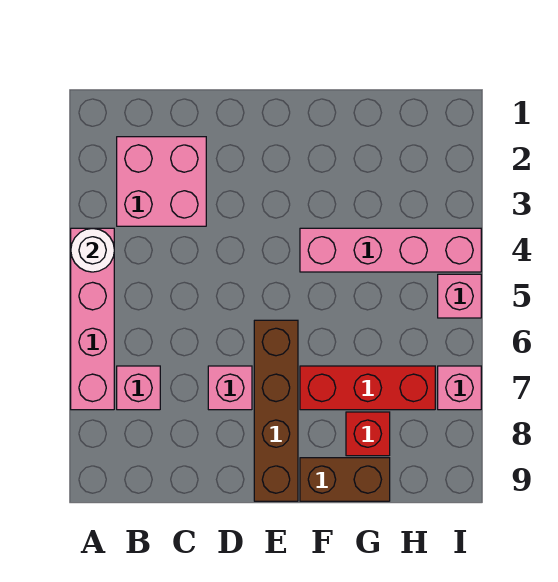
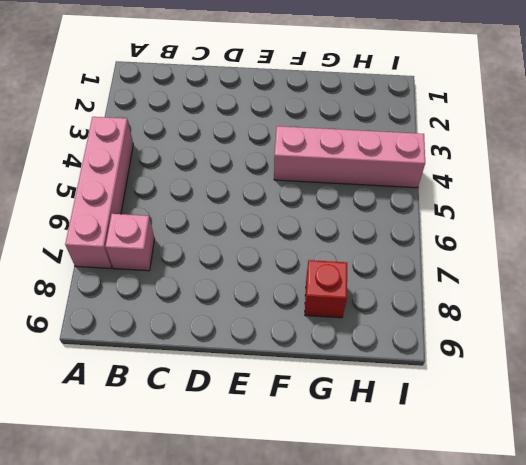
none -> pink brick B2:C3 level 1
none -> pink brick D7 level 1
none -> brown brick E6:E9 level 1

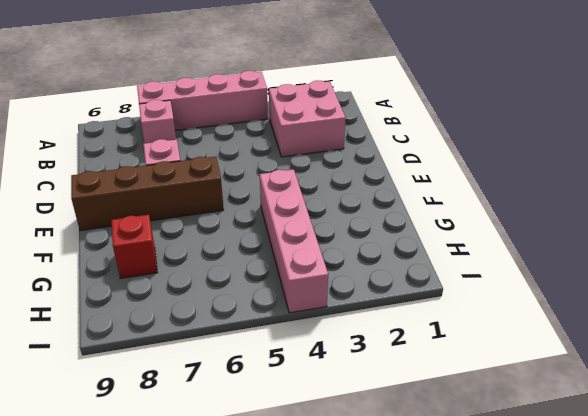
none -> red brick F7:H7 level 1
none -> brown brick F9:G9 level 1
none -> pink brick I5 level 1

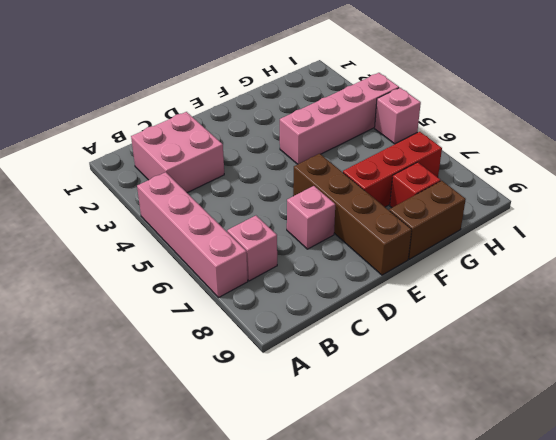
none -> pink brick I7 level 1
none -> white round brick A4 level 2

